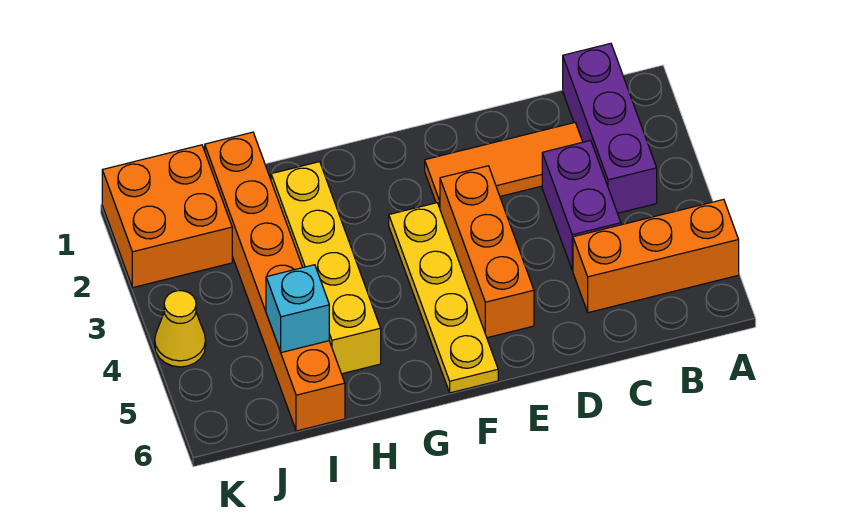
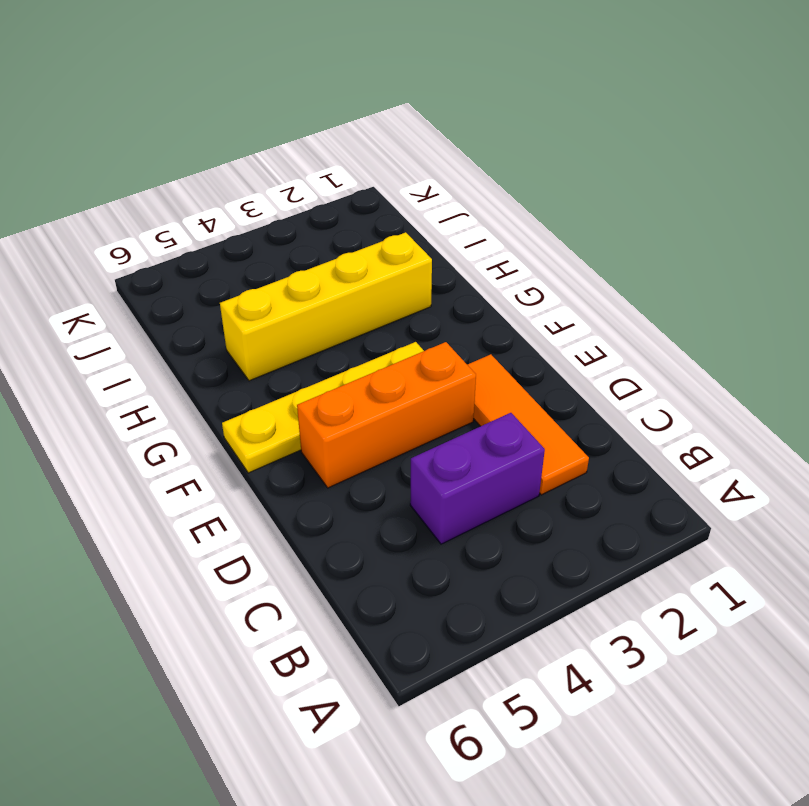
none -> orange brick A5:C5 level 1
none -> purple brick B1:B3 level 1

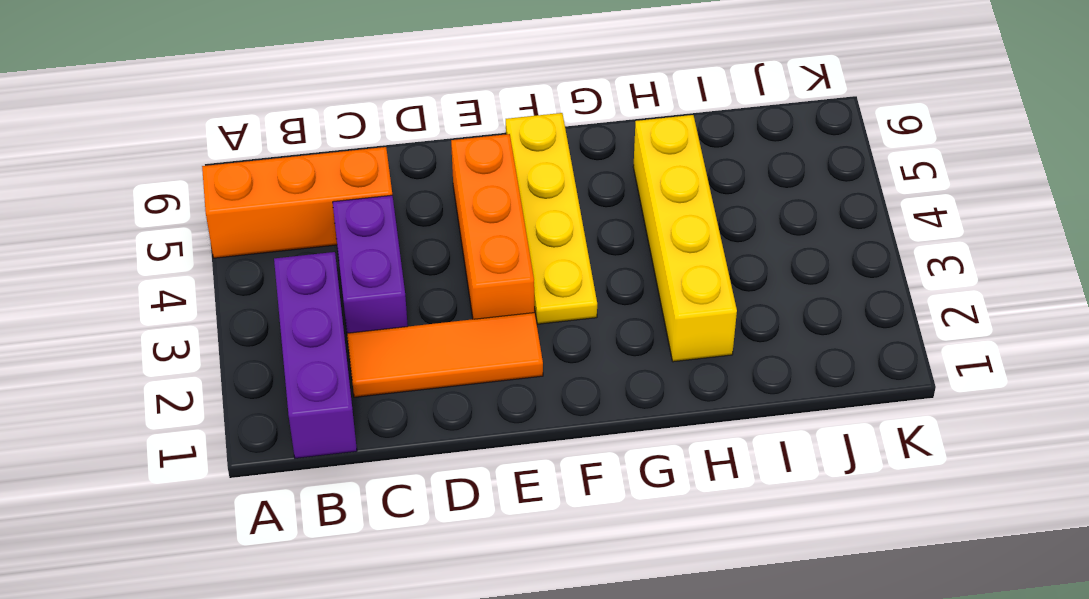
none -> orange brick I1:I6 level 1
none -> orange brick J1:K2 level 1

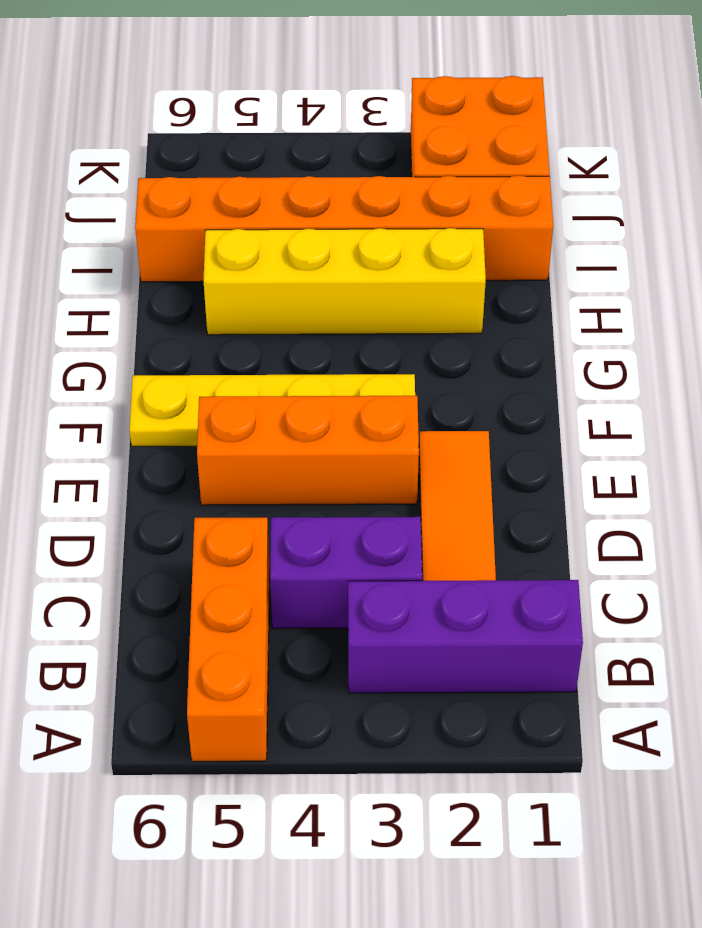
none -> yellow cone K4 level 1
none -> cyan brick I5 level 2

